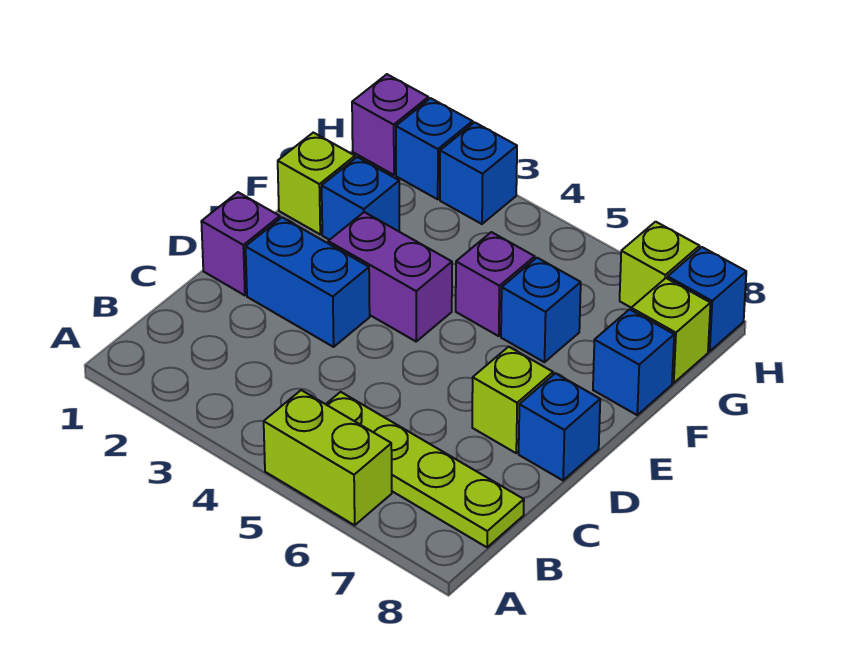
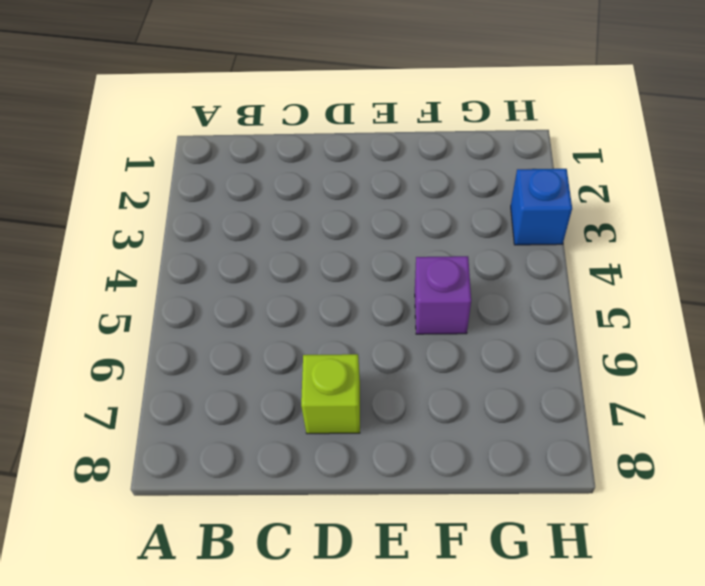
none -> lime brick A5:A6 level 1
none -> lime plate B5:B8 level 1
none -> purple brick D1 level 1

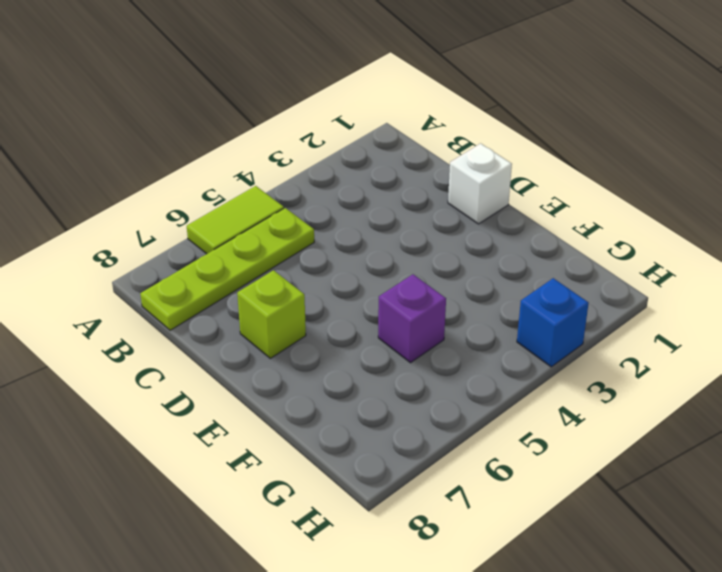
lime tile A5:A6 level 1 -> lime brick A5:A6 level 1
white brick D1 level 1 -> purple brick D1 level 1
none -> blue brick D2:D3 level 1
none -> blue brick D8 level 1
none -> purple brick E3:E4 level 1

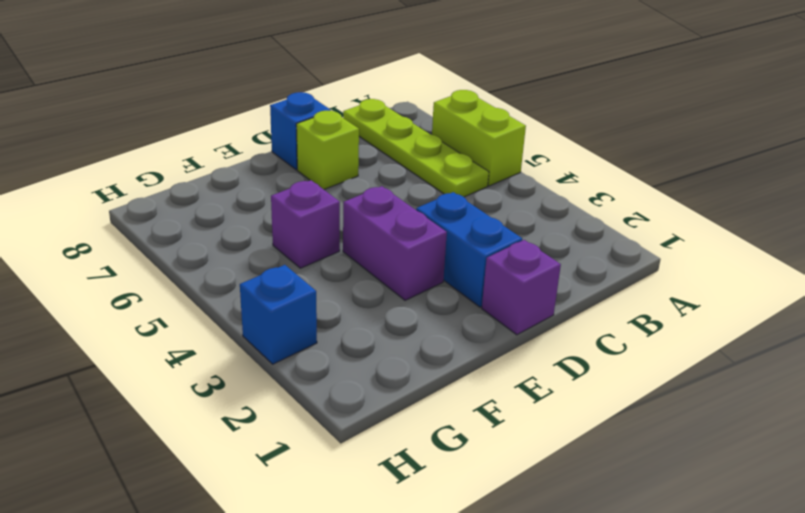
none -> lime brick F1 level 1
none -> blue brick F2 level 1
none -> blue brick F6 level 1

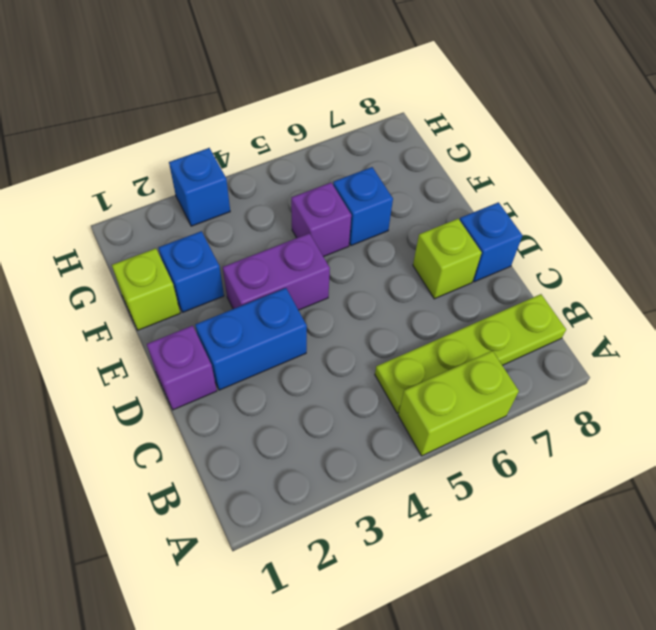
none -> blue brick F8 level 1
none -> lime brick G8 level 1
none -> purple brick H1 level 1

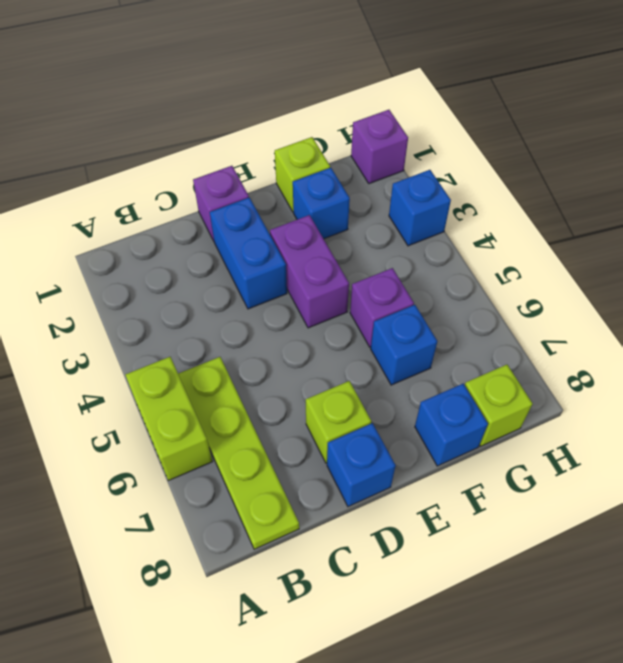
none -> blue brick H2 level 1
none -> lime brick H7 level 1
none -> blue brick H8 level 1

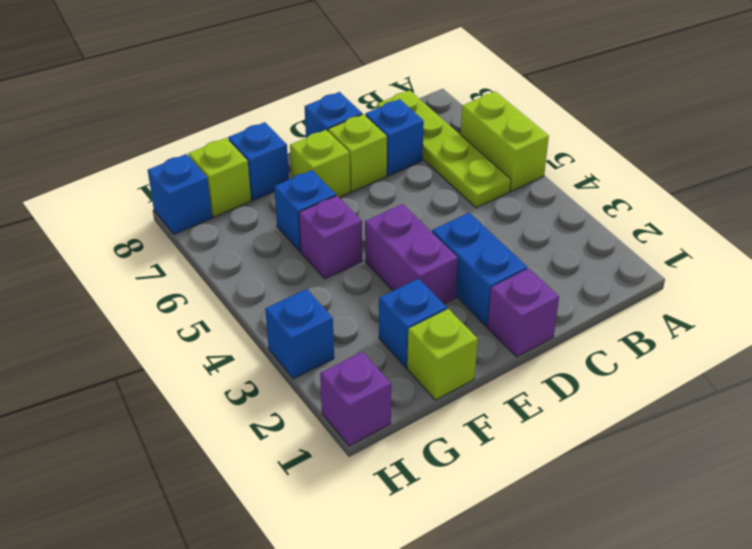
blue brick C7 level 1 -> blue brick H2 level 1
lime brick E7 level 1 -> lime brick H7 level 1

